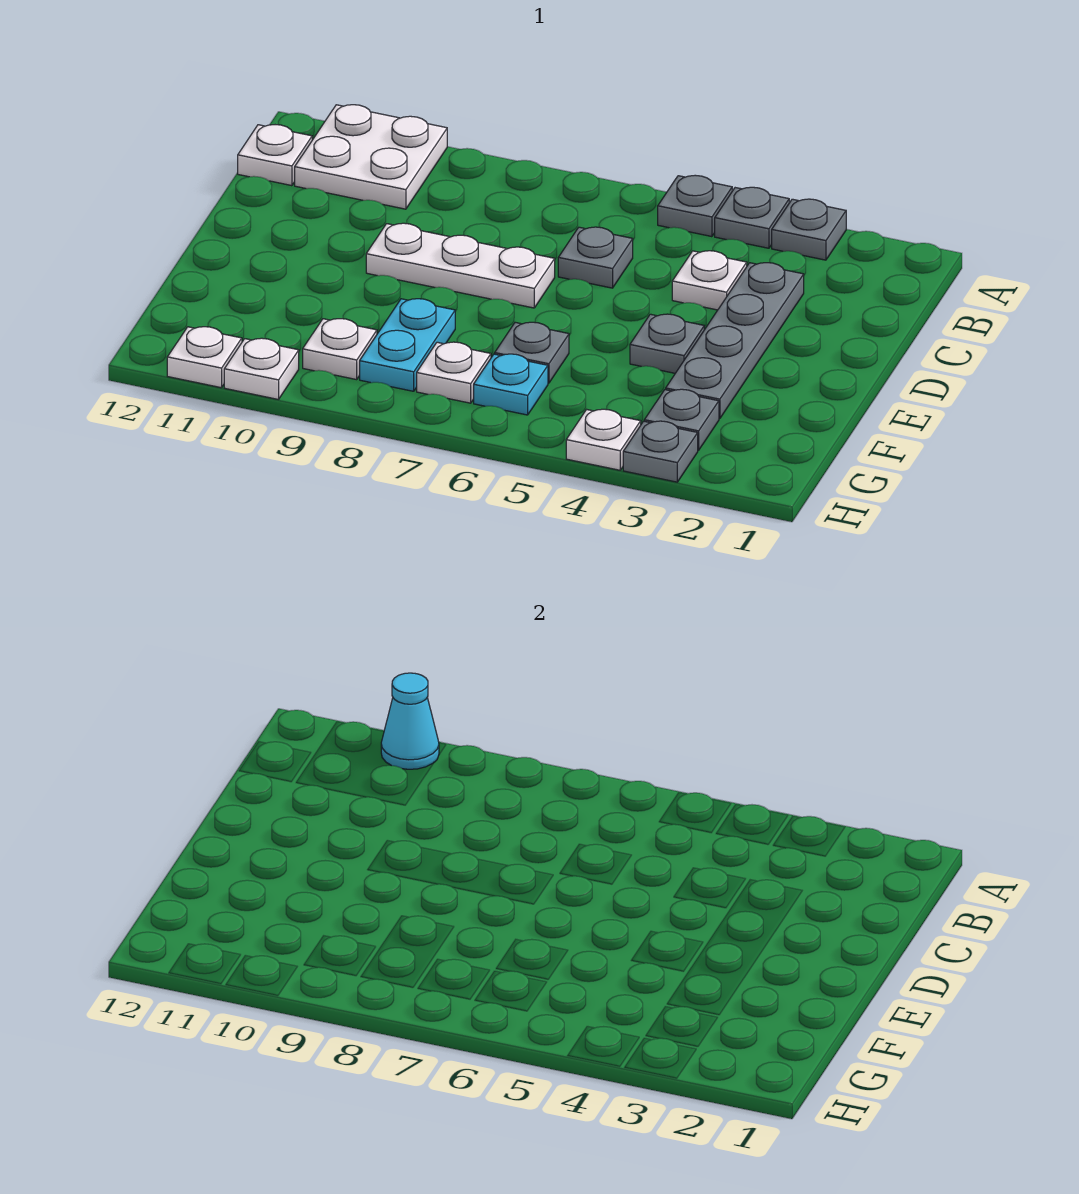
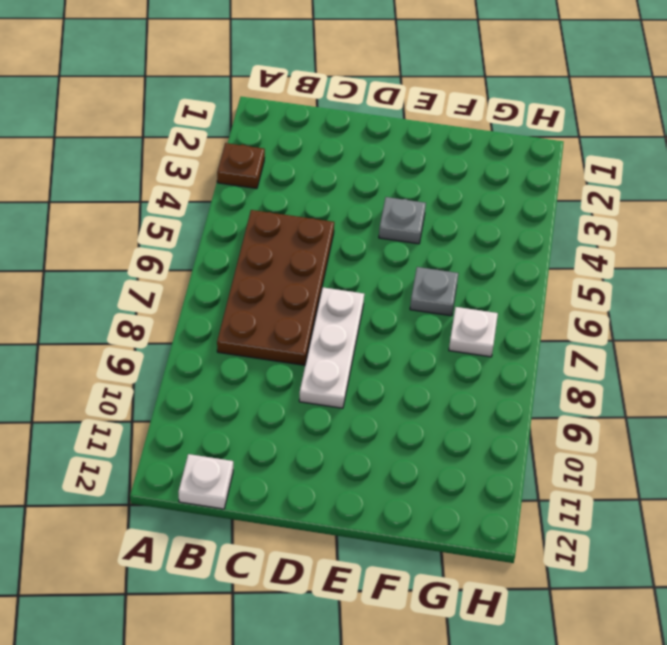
brown plate A3 level 1 -> grey plate A3 level 1
brown plate B5:C8 level 1 -> grey plate C6 level 1
none -> grey plate A4 level 1
none -> grey plate A5 level 1
none -> white plate A10:B11 level 1

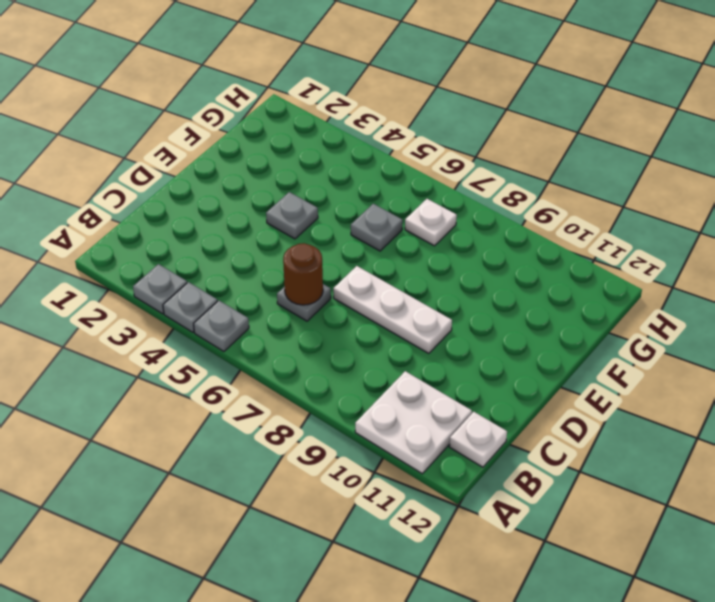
brown round brick C6 level 2 -> none
none -> grey plate C3:F3 level 1
none -> white plate C4 level 1
none -> cyan plate F8:G8 level 1

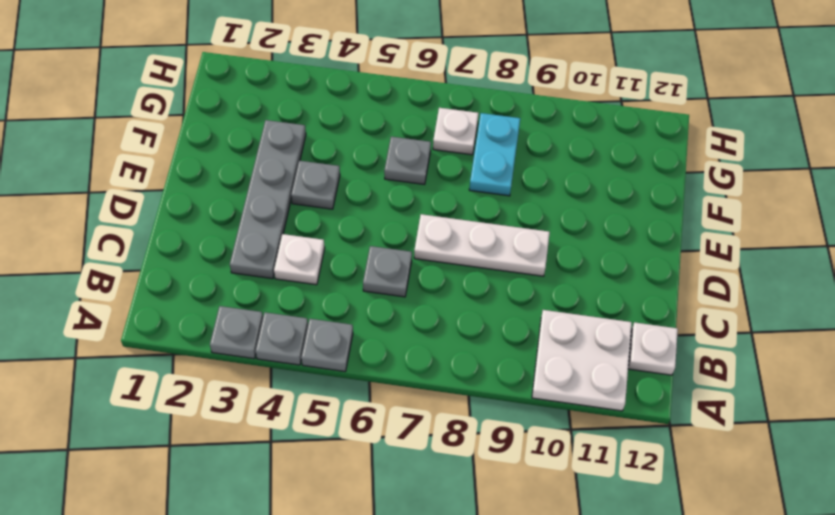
none -> grey plate G3 level 1
none -> cyan plate G6 level 1
none -> white plate G9 level 1

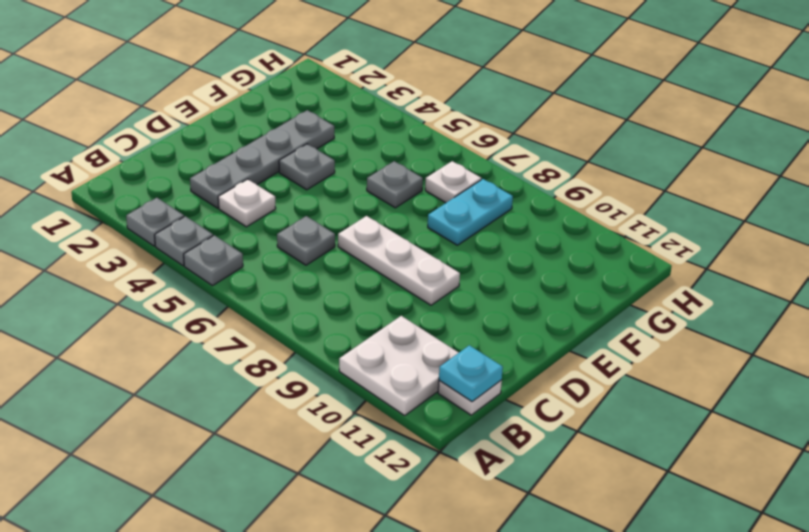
cyan plate B12 level 2 -> cyan plate G6 level 1
none -> grey plate G3 level 1
none -> white plate G9 level 1
none -> grey plate H3 level 1

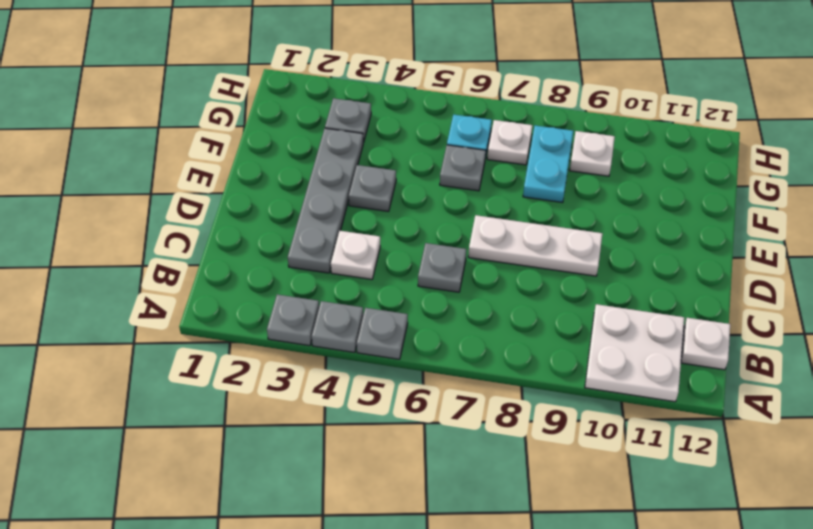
none -> grey plate H3 level 1
none -> white plate H4 level 1
none -> white plate H10 level 1

